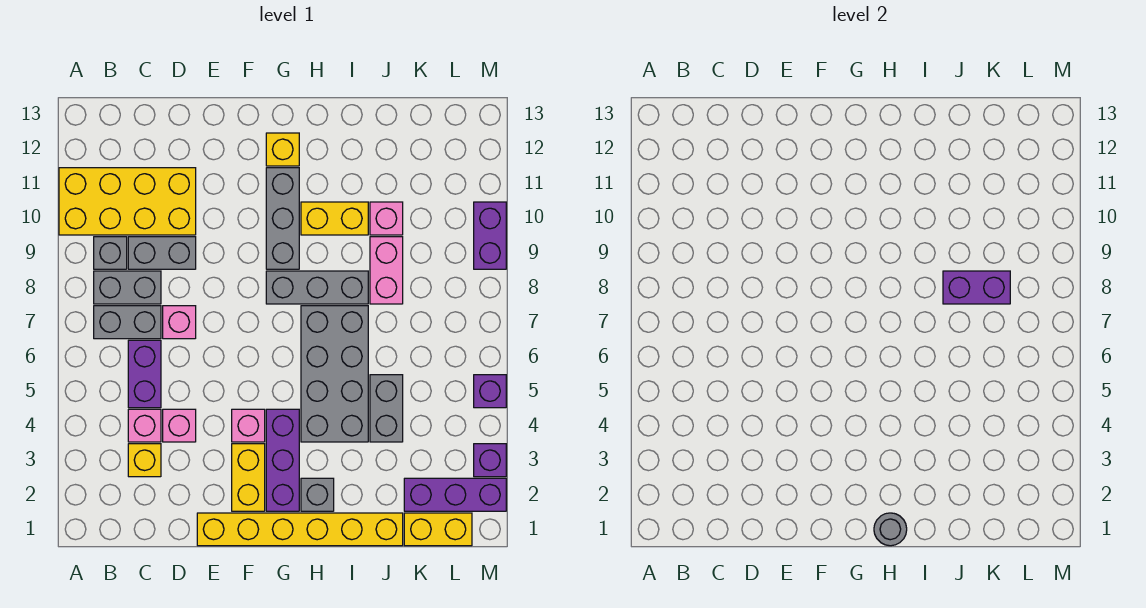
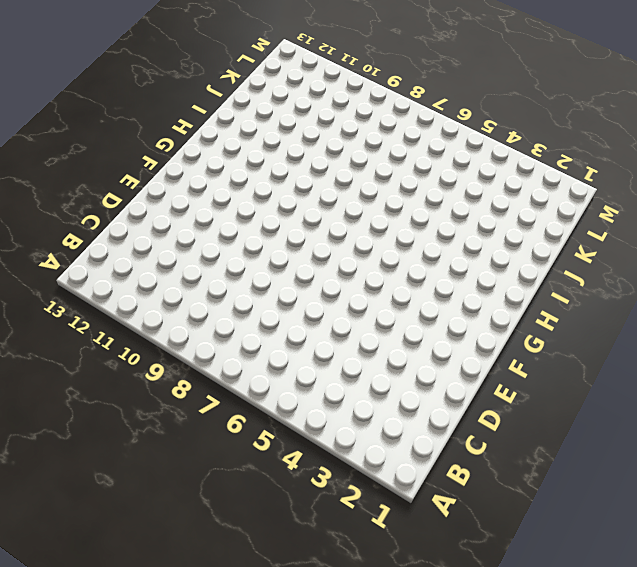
none -> yellow brick A10:D11 level 1
none -> grey brick B7:C7 level 1
none -> grey brick B8:C8 level 1
none -> grey brick B9 level 1

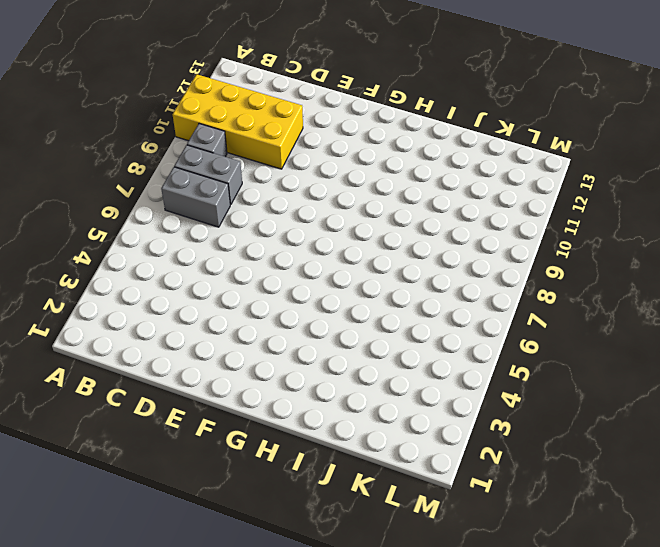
none -> yellow brick C3 level 1
none -> pink brick C4 level 1
none -> purple brick C5:C6 level 1
none -> grey brick C9:D9 level 1

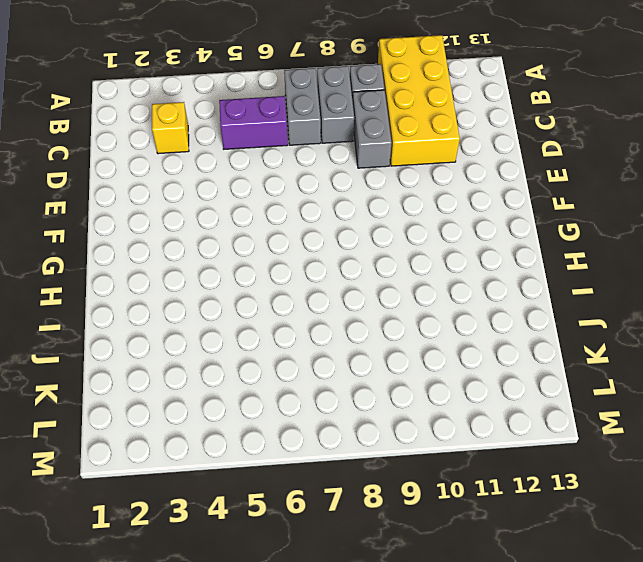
none -> pink brick C4 level 1
none -> pink brick D4 level 1
none -> pink brick D7 level 1
none -> yellow brick E1:J1 level 1

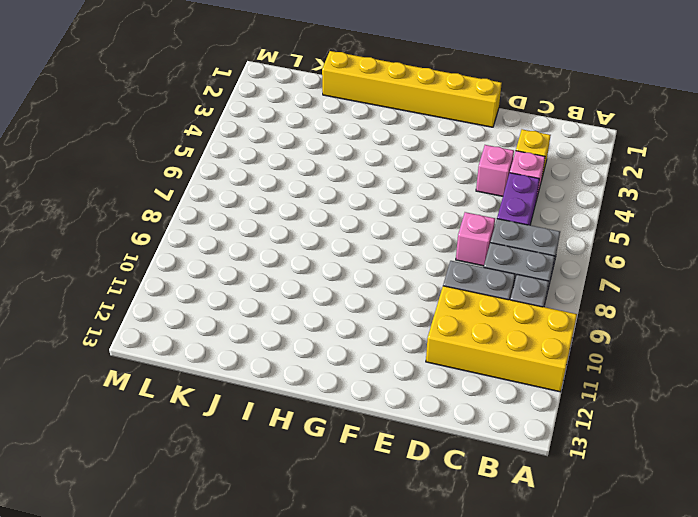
none -> yellow brick F2:F3 level 1
none -> pink brick F4 level 1
none -> purple brick G2:G4 level 1
none -> grey brick G8:I8 level 1

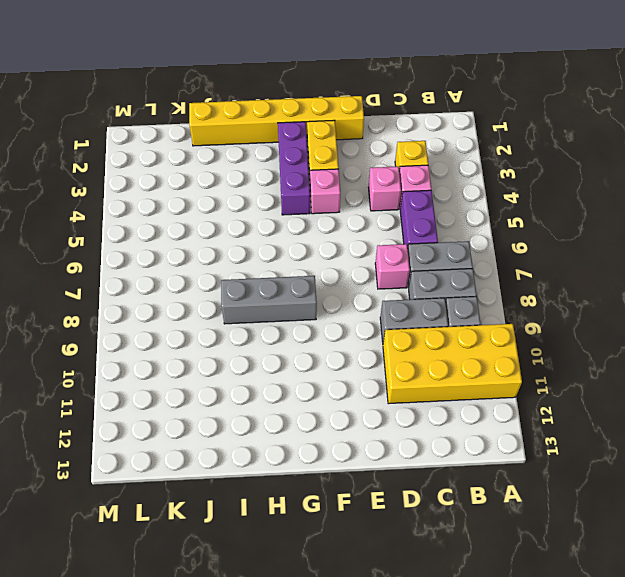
none -> grey brick G9:G11 level 1
none -> yellow brick G12 level 1
none -> grey brick H2 level 1
none -> grey brick H4:I7 level 1

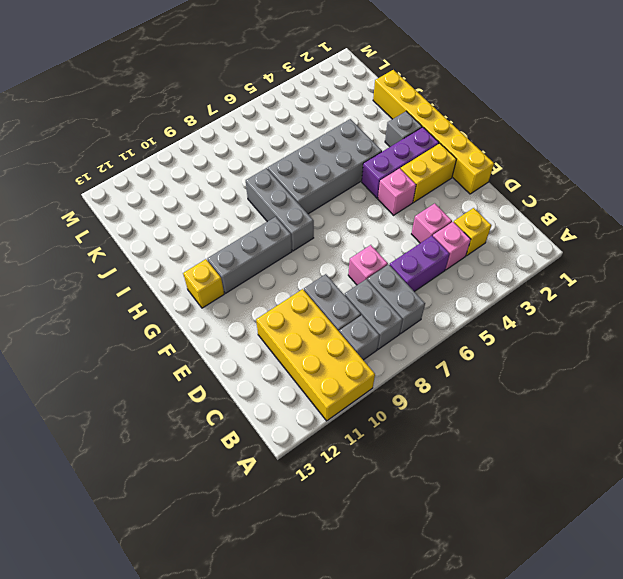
none -> yellow brick H10:I10 level 1
none -> grey brick J4:J5 level 1
none -> pink brick J8:J9 level 1
none -> pink brick J10 level 1

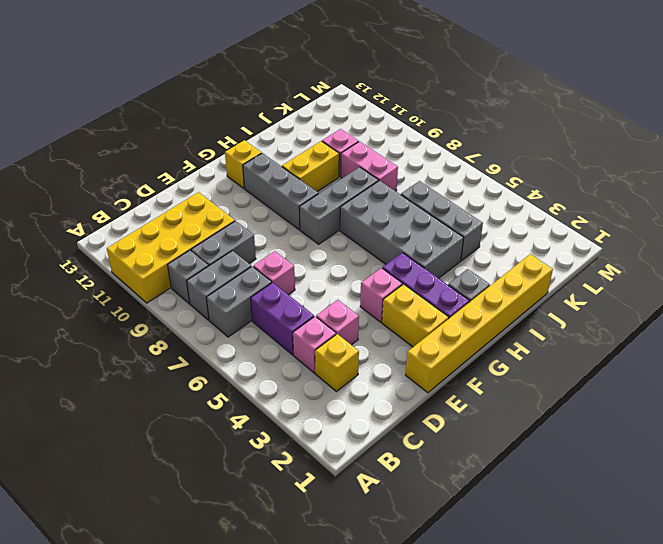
grey brick J4:J6 level 1 -> grey brick J4:J5 level 1
none -> yellow brick K1:L1 level 1
none -> purple brick K2:M2 level 1
none -> purple brick M3 level 1
none -> purple brick M5 level 1

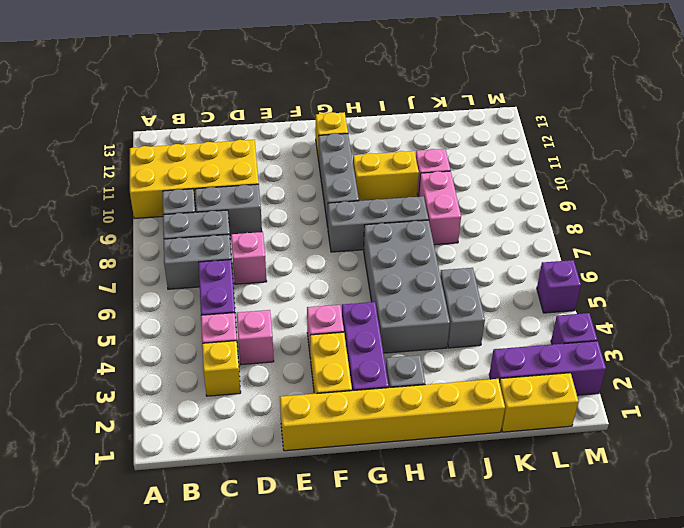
none -> purple brick M9:M10 level 1
none -> grey round brick H1 level 2
none -> purple brick J8:K8 level 2

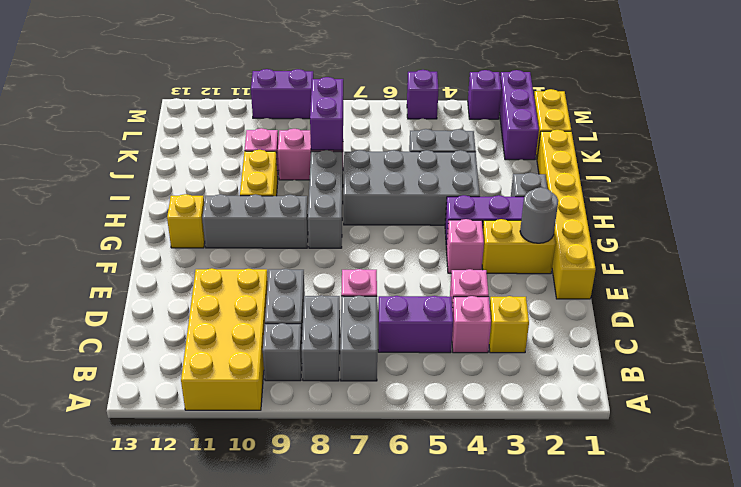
grey round brick F2 level 2 -> grey round brick H1 level 2

